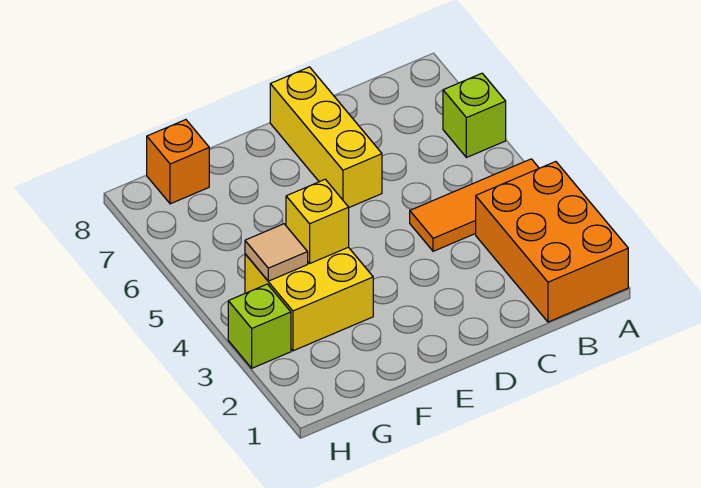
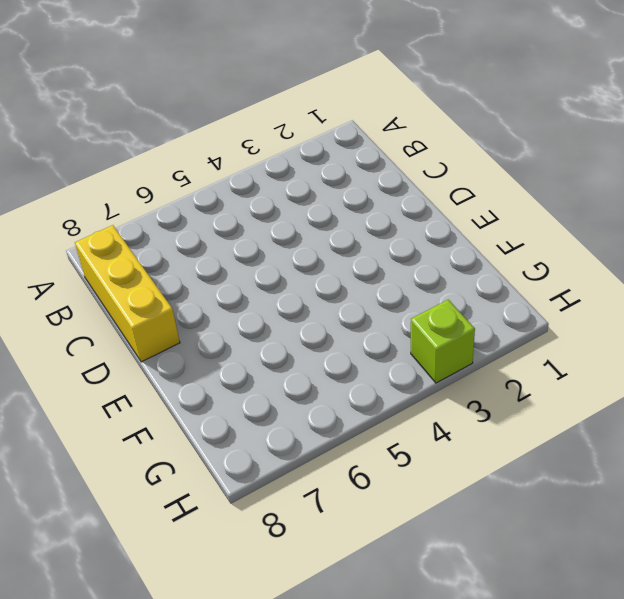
yellow brick B8:D8 level 1 -> yellow brick D6:D8 level 1
none -> orange brick A1:B3 level 1
none -> orange tile A4:C4 level 1

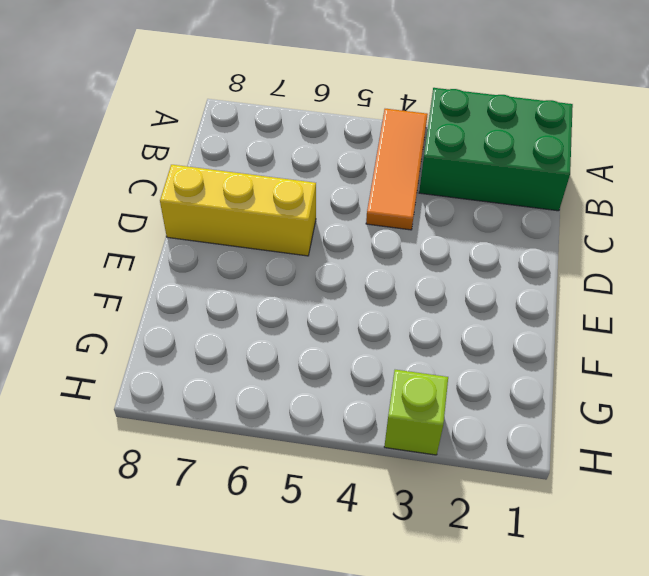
green brick A1:B3 level 1 -> orange brick A1:B3 level 1
none -> lime brick A6 level 1
none -> yellow brick F3:G4 level 1

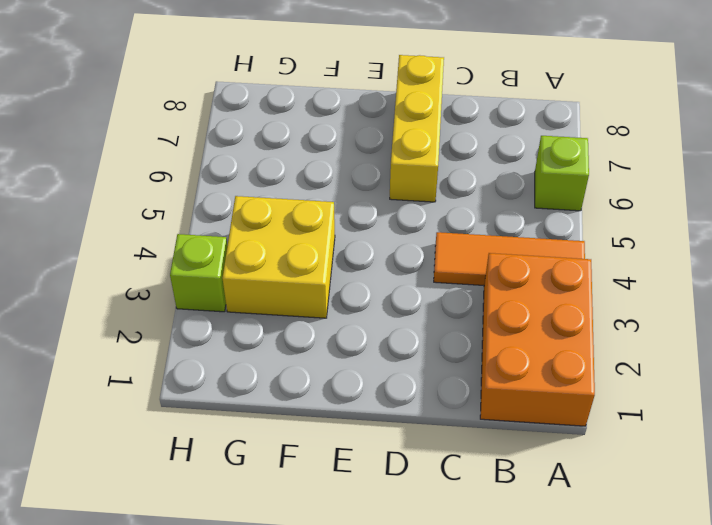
none -> orange brick G8 level 1
none -> yellow brick F4 level 2

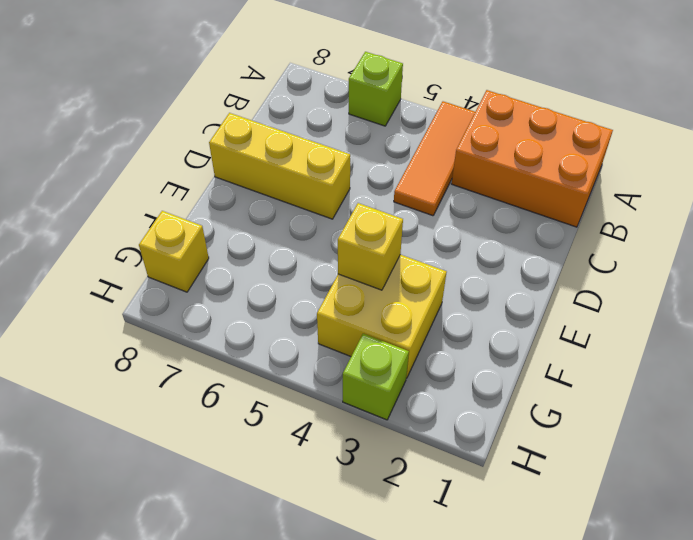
yellow brick G8 level 1 -> orange brick G8 level 1
none -> tan tile G4 level 2

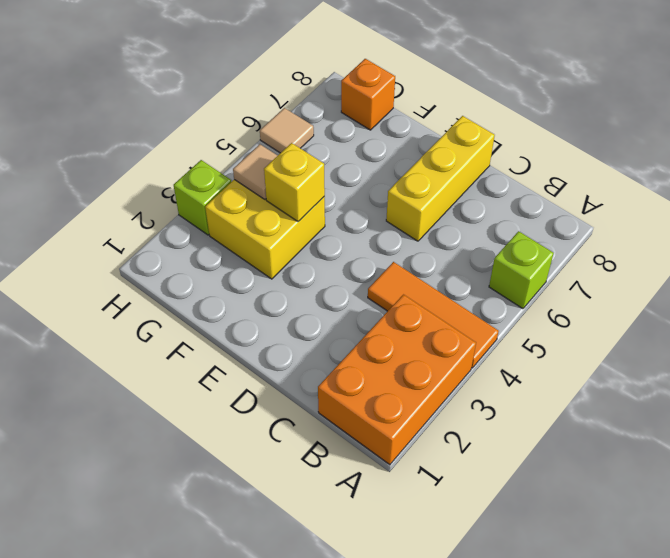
tan tile H6 level 1 -> none

